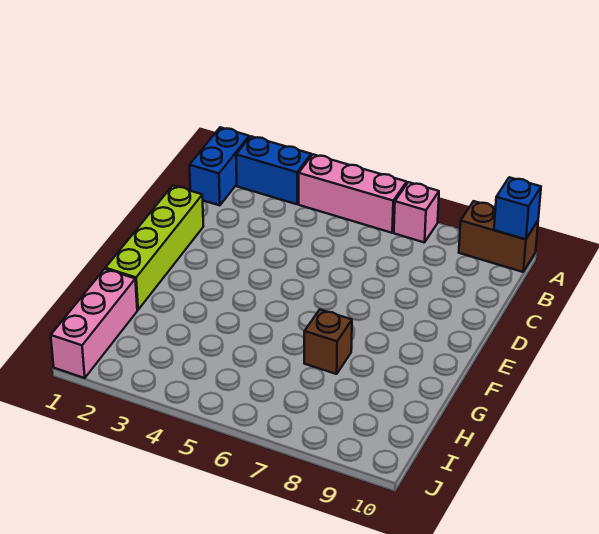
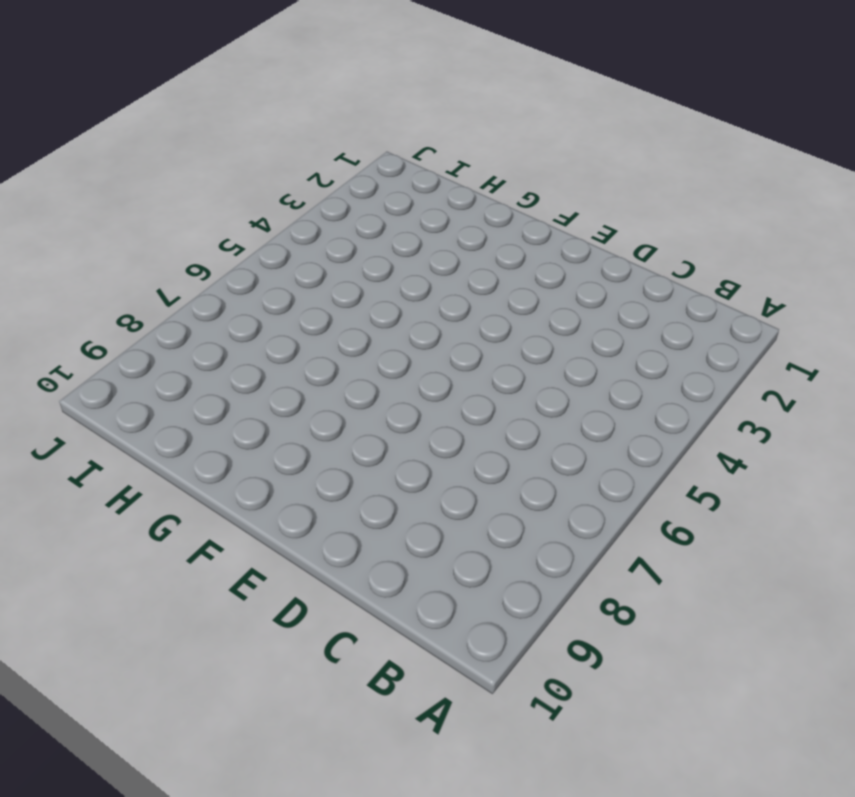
none -> blue brick A1:B1 level 1
none -> blue brick A2:A3 level 1

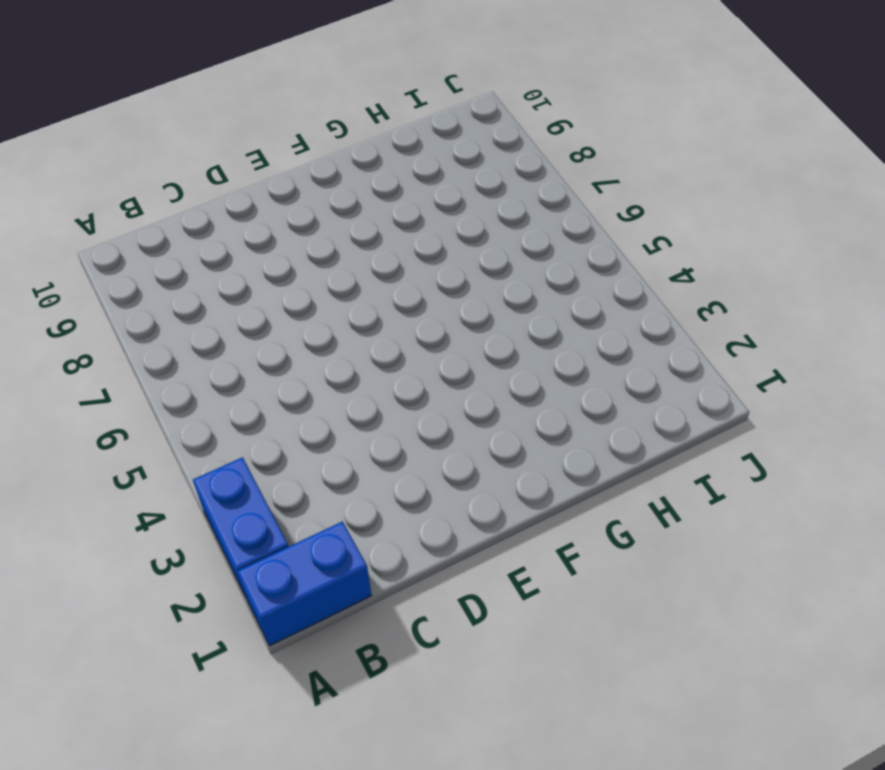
none -> pink brick A4:A6 level 1
none -> pink brick A7 level 1

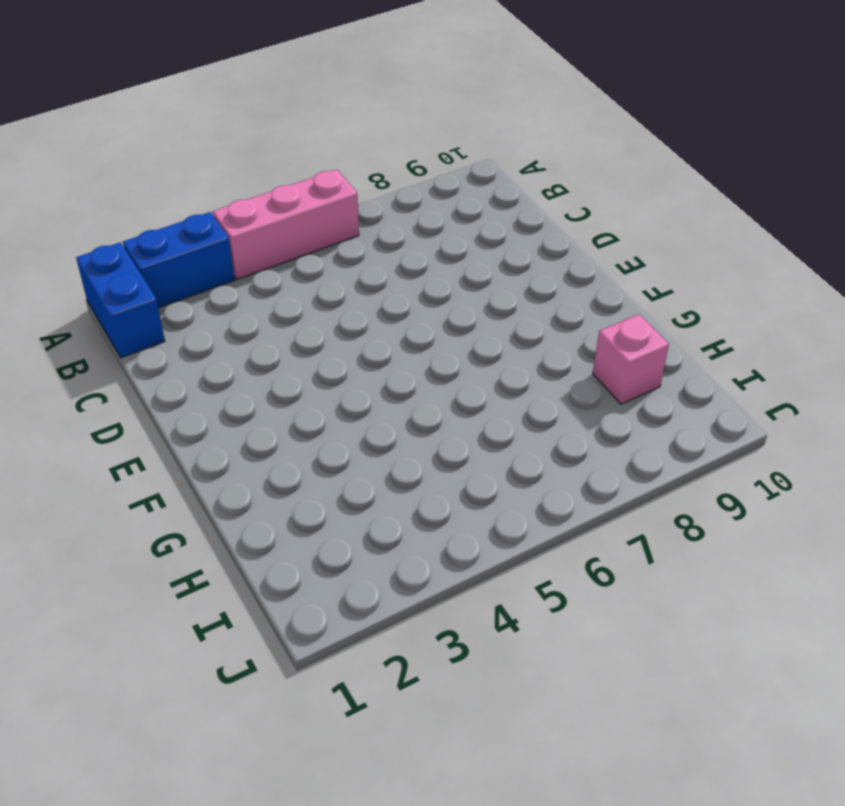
pink brick H9 level 1 -> pink brick A7 level 1
none -> brown brick A9:A10 level 1
none -> lime brick D1:G1 level 1

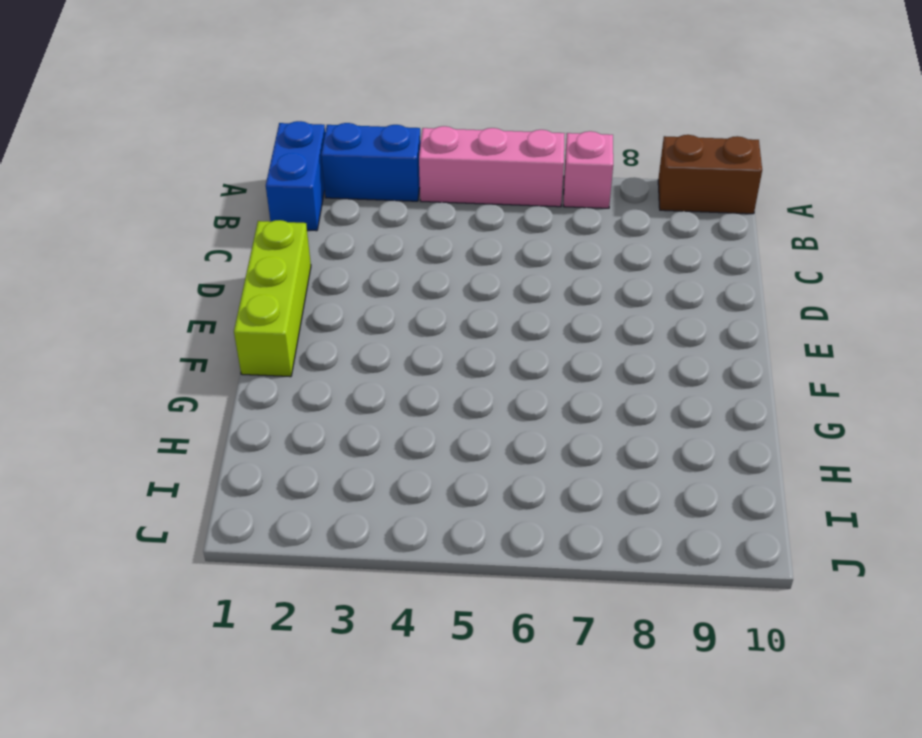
lime brick D1:F1 level 1 -> lime brick D1:G1 level 1
none -> brown brick G7 level 1
none -> pink brick H1:J1 level 1

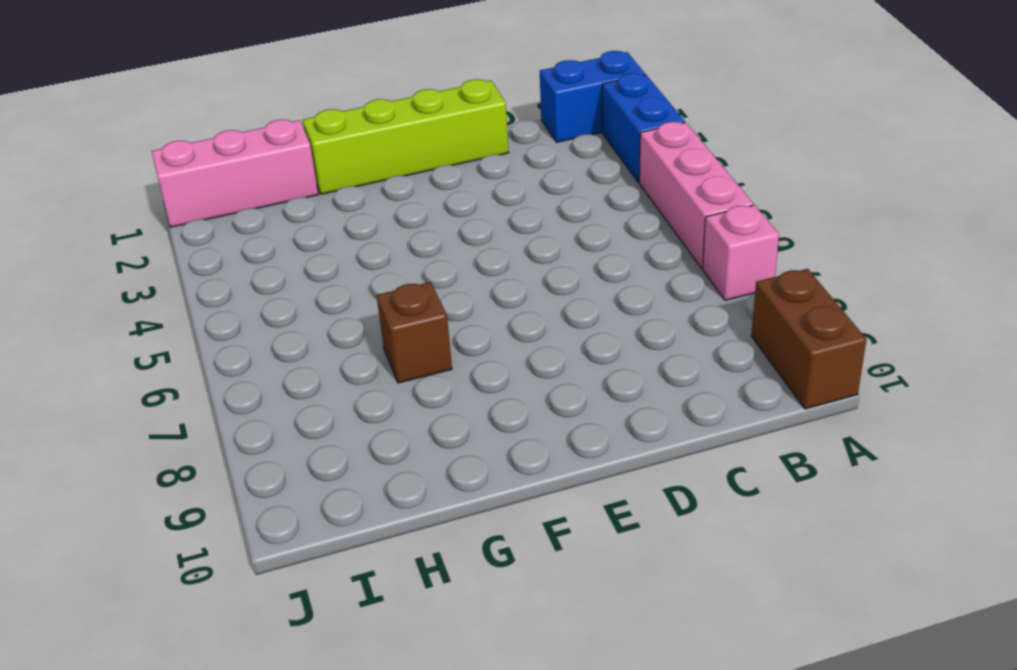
none -> blue brick A10 level 2

